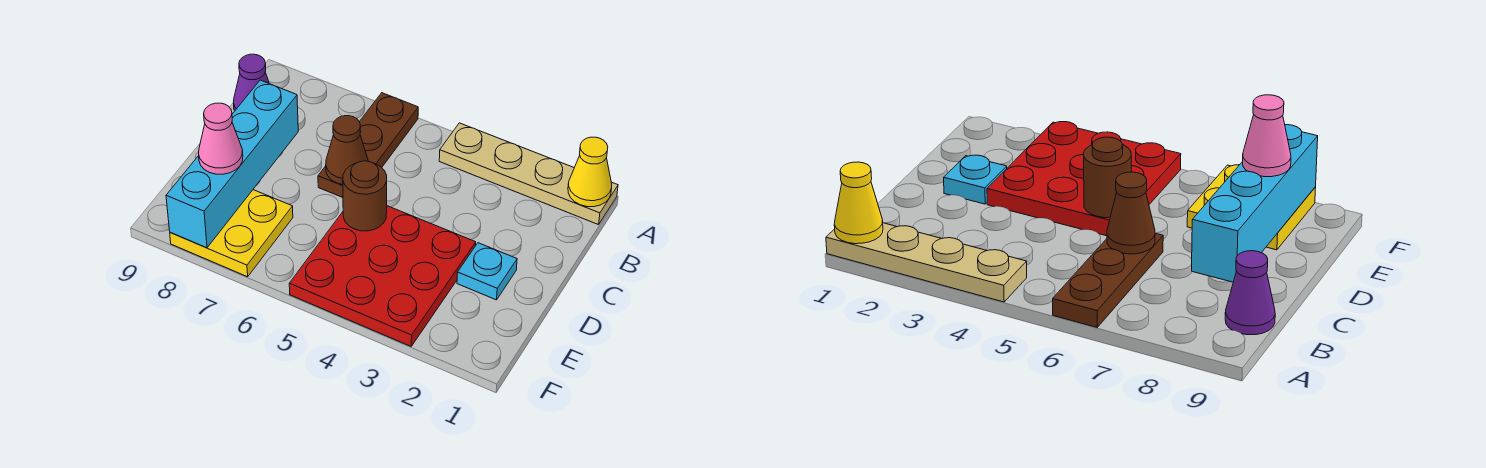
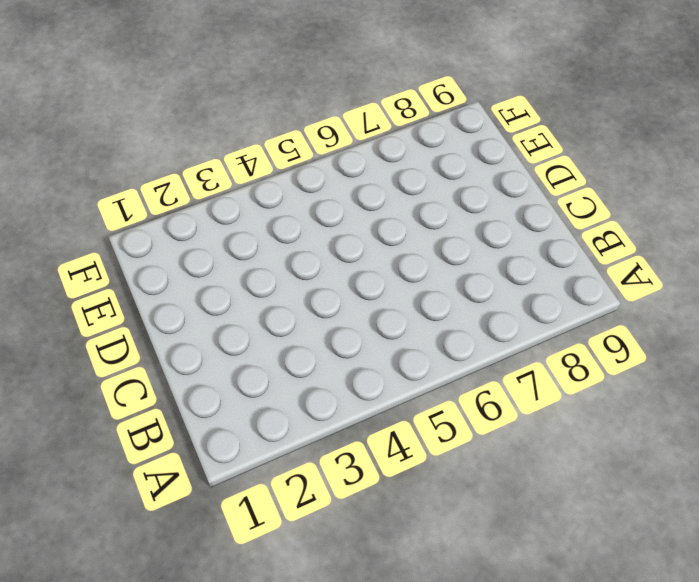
none -> tan plate A1:A4 level 1
none -> brown plate A6:C6 level 1

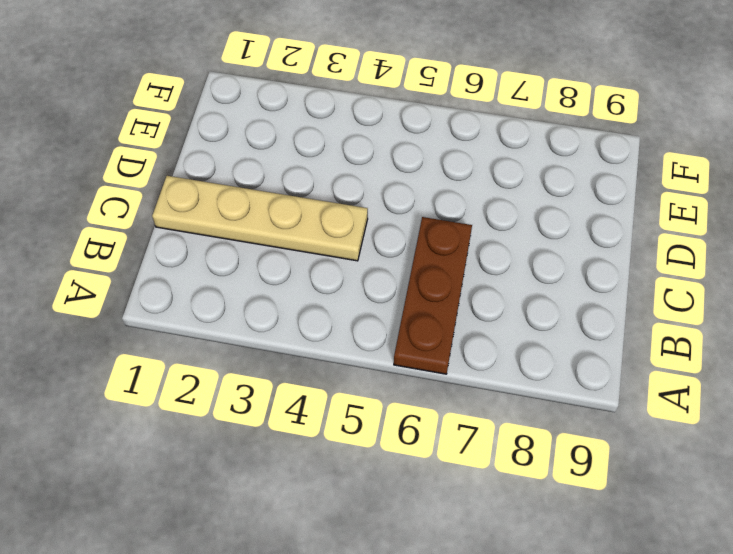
tan plate C1:C4 level 1 -> tan plate A1:A4 level 1
none -> purple cone B9 level 1
none -> cyan plate D2 level 1

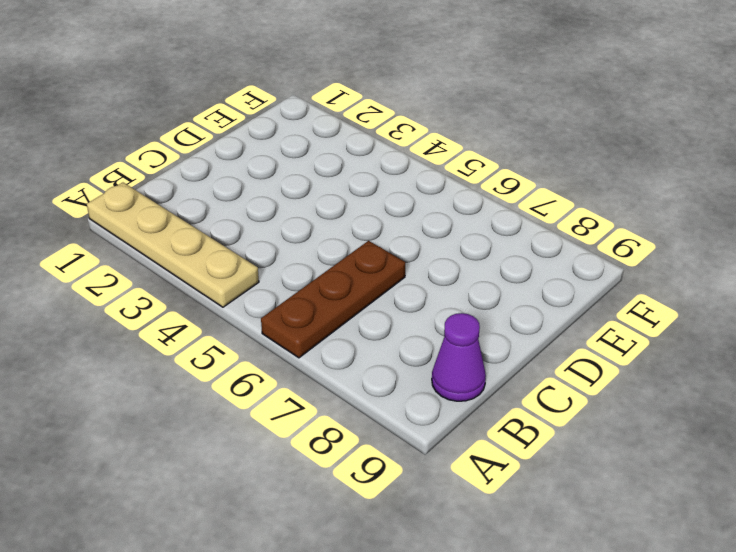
none -> cyan plate D2 level 1
none -> red plate D3:F5 level 1

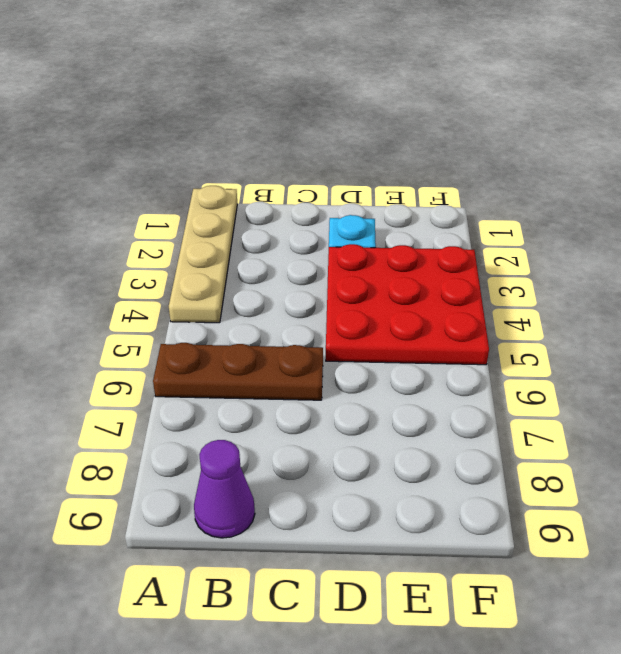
none -> yellow plate E7:F8 level 1
none -> yellow cone A1 level 2

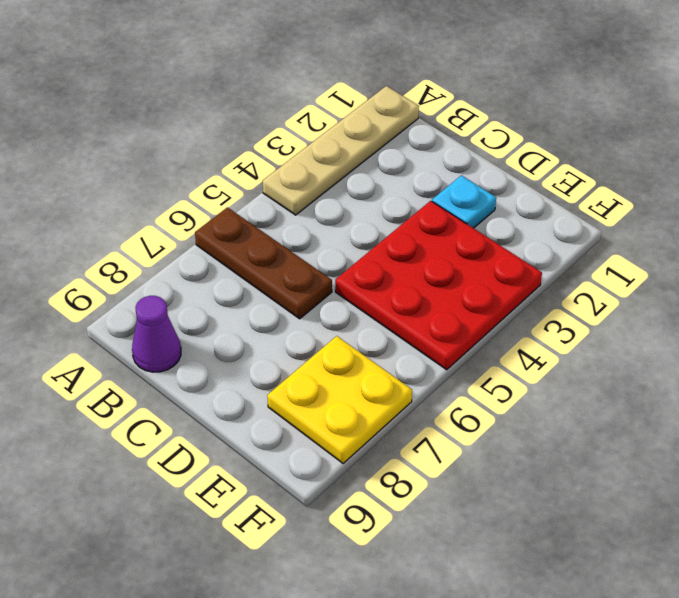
none -> yellow cone A1 level 2
none -> brown cone C6 level 2

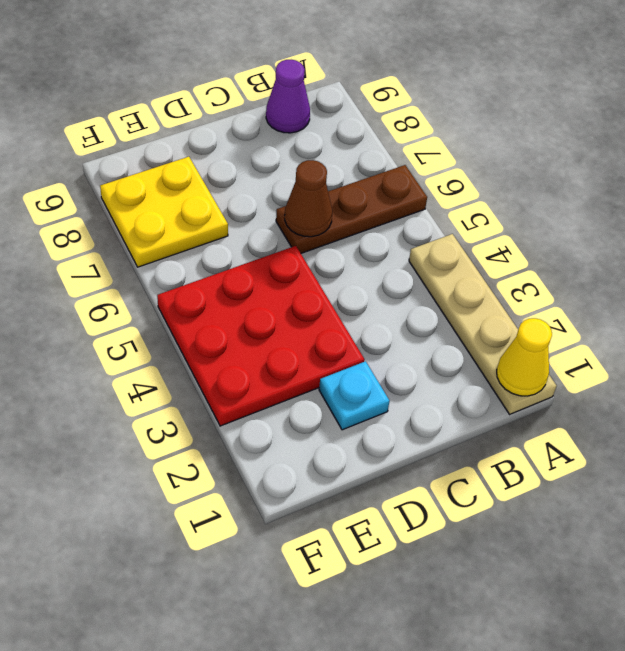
none -> cyan brick C8:F8 level 2
none -> brown round brick D5 level 2

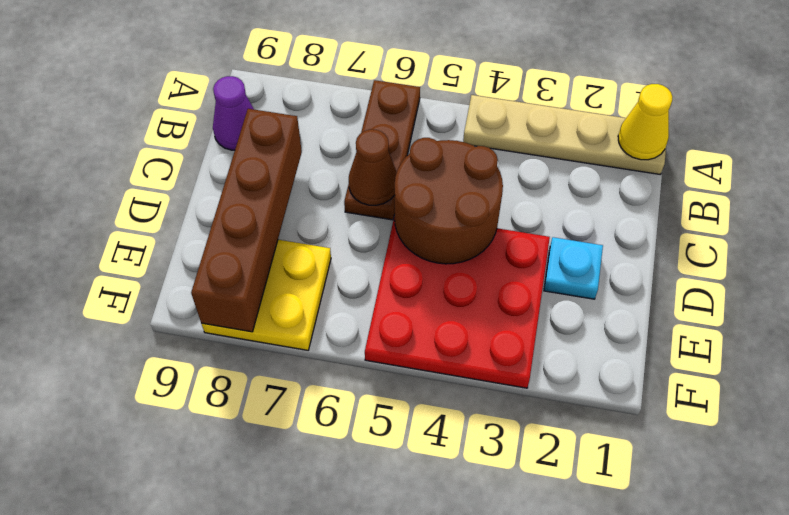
brown round brick C4:D5 level 2 -> brown round brick D5 level 2
brown brick C8:F8 level 2 -> cyan brick C8:F8 level 2
none -> pink cone E8 level 3

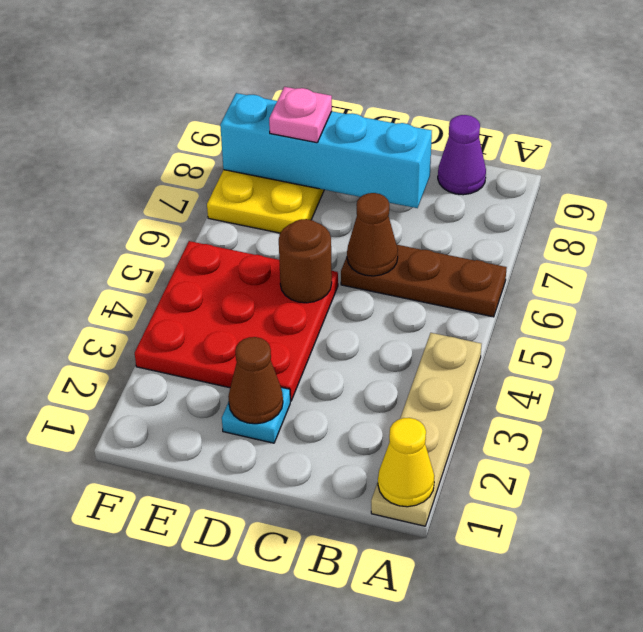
brown cone D2 level 2 -> none
pink plate E8 level 3 -> pink cone E8 level 3

